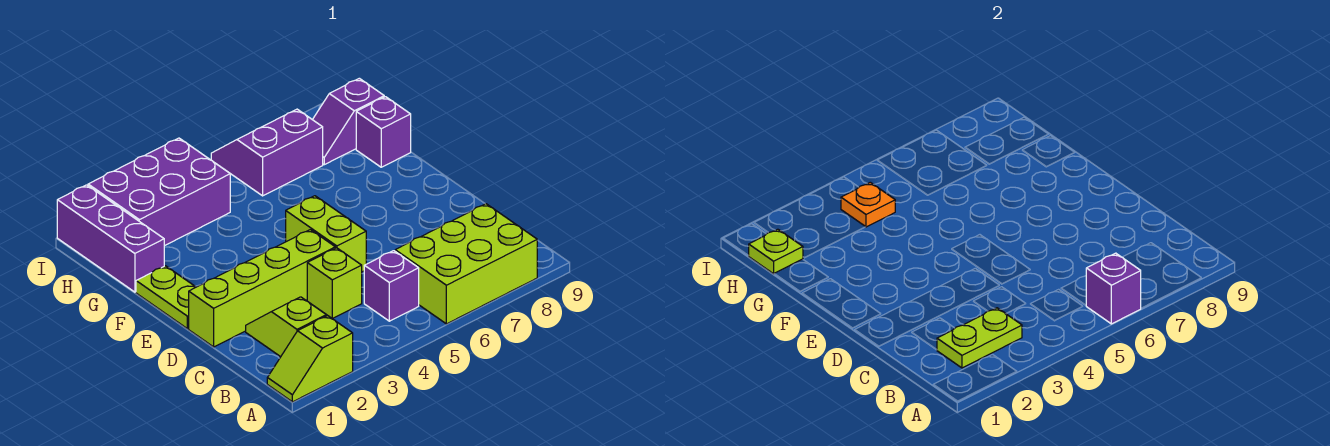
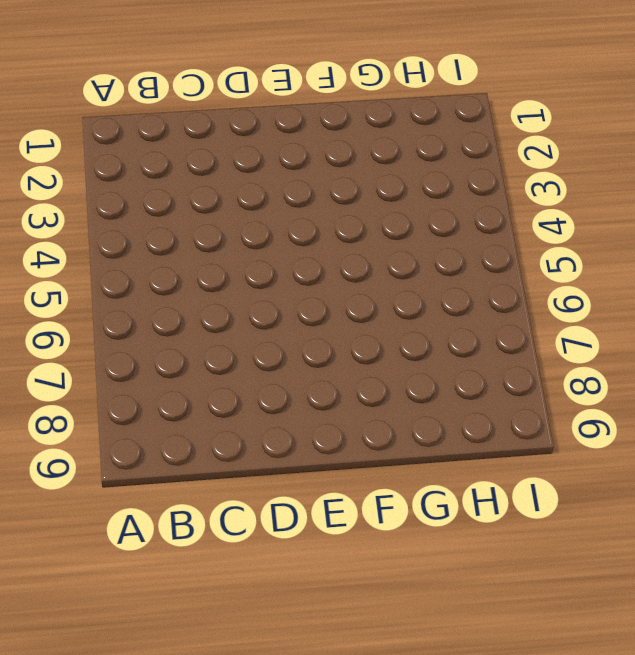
none -> lime slope A1:A2 level 1 top 2
none -> lime brick A6:B8 level 1
none -> lime slope B2:C2 level 1 top B

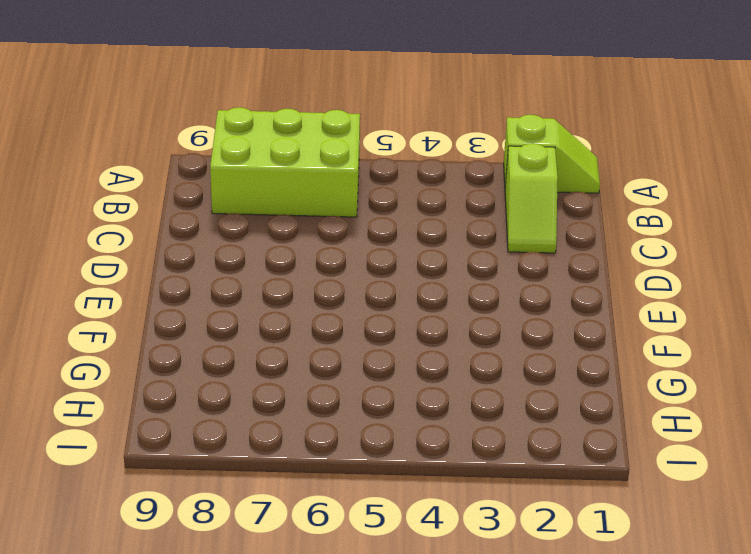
none -> purple brick B5 level 1
none -> lime brick C4 level 1
none -> lime brick D1:D4 level 1

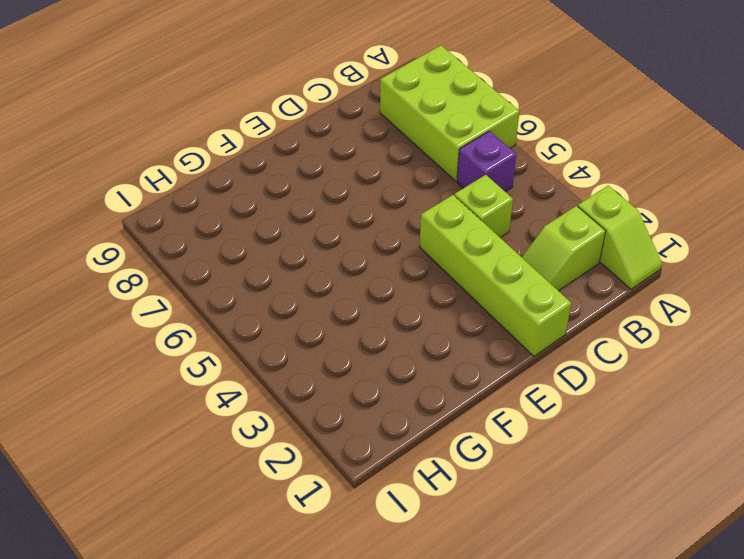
none -> lime brick D5:E5 level 1
none -> lime plate E1:F1 level 1
none -> purple brick G1:I1 level 1

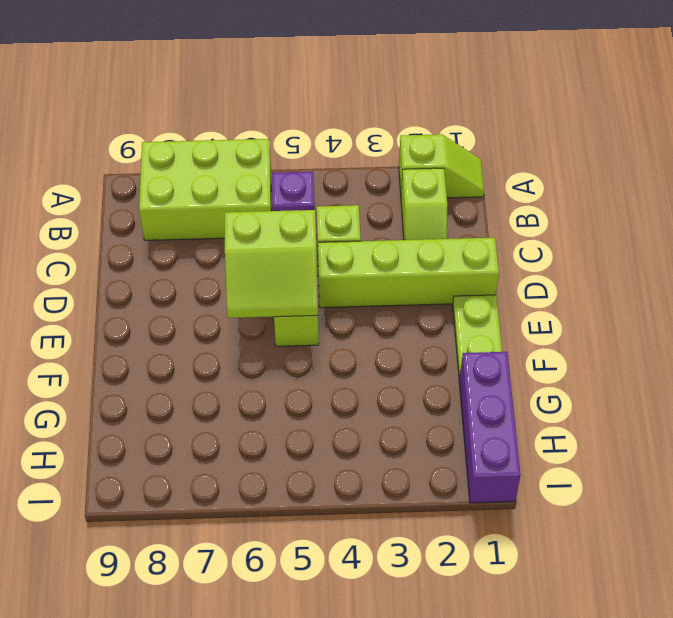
lime slope D5:E6 level 2 top D -> none
none -> purple brick G9 level 1
none -> purple brick H2:I4 level 1
none -> purple slope H6:I7 level 1 top H

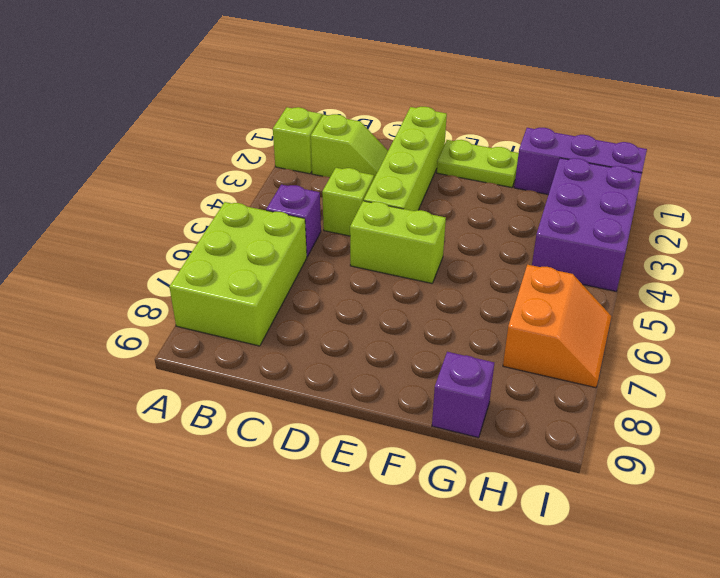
orange slope H6:I7 level 1 top H -> purple slope H6:I7 level 1 top H
none -> purple slope H8:H9 level 1 top 9
none -> purple brick A6 level 2
none -> lime plate B2:B3 level 2

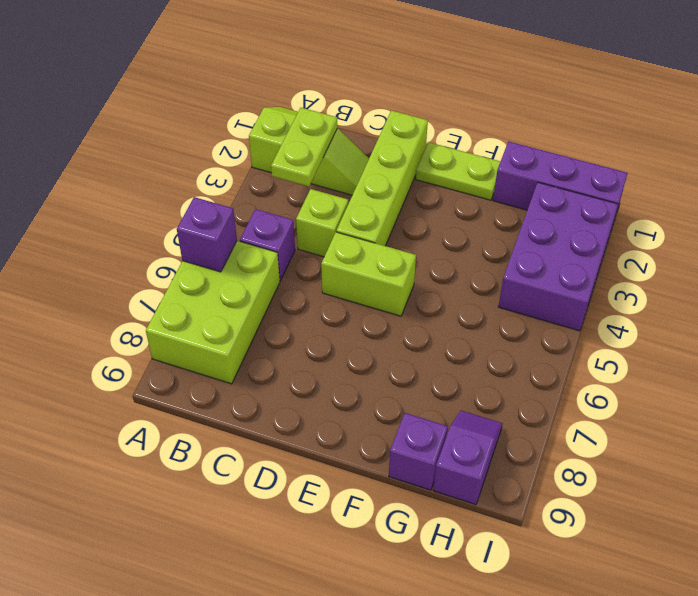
none -> purple slope H6:I7 level 1 top H
none -> lime plate H1 level 2
none -> orange plate H4 level 2

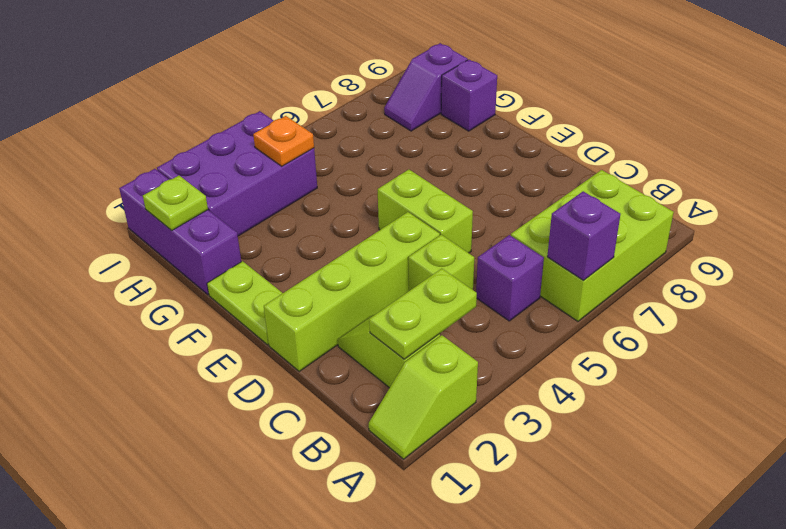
none -> purple slope H6:I7 level 1 top H

